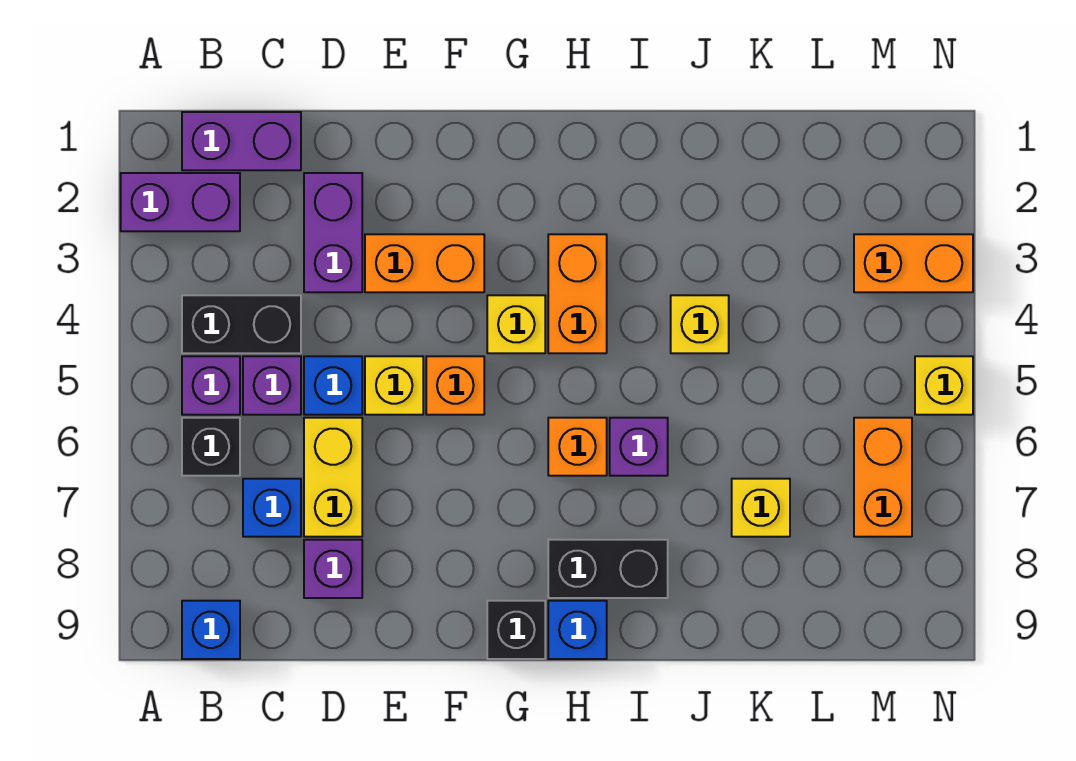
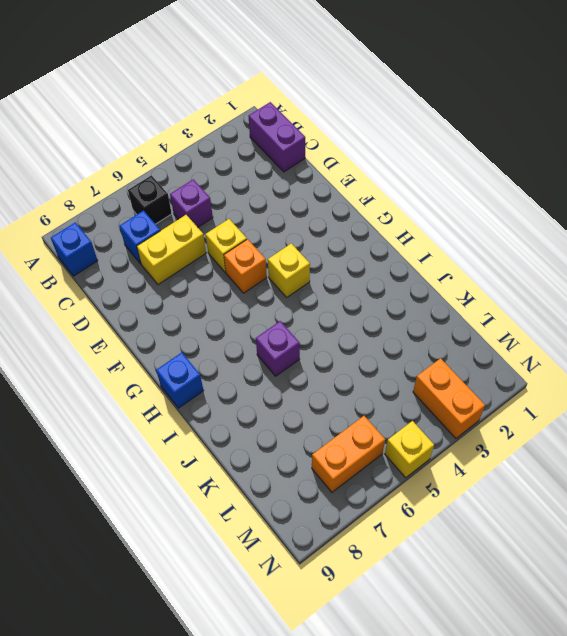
none -> purple brick A2:B2 level 1
none -> black brick B4:C4 level 1
none -> purple brick B5 level 1

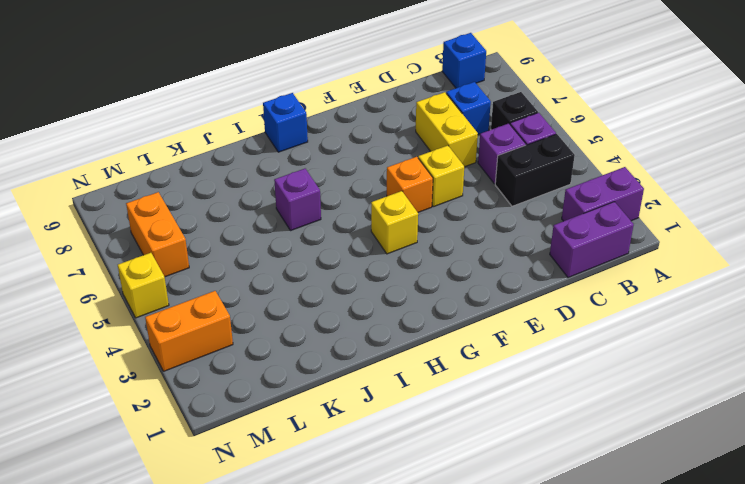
none -> purple brick D2:D3 level 1
none -> blue brick D5 level 1
none -> purple brick D8 level 1

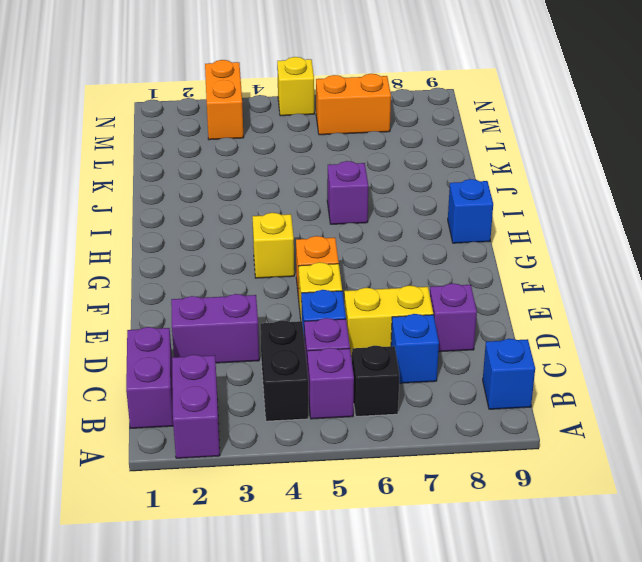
none -> orange brick E3:F3 level 1
none -> black brick G9 level 1
none -> orange brick H3:H4 level 1

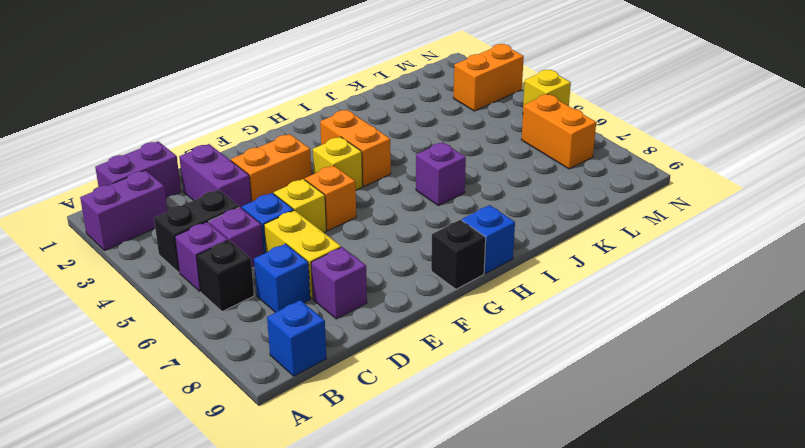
none -> orange brick H6 level 1
none -> black brick H8:I8 level 1
none -> yellow brick J4 level 1

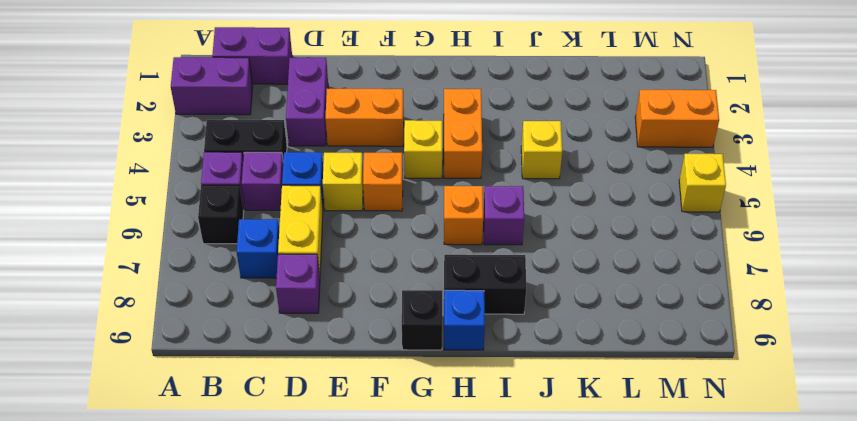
none -> blue brick B9 level 1
none -> yellow brick K7 level 1
none -> orange brick M6:M7 level 1

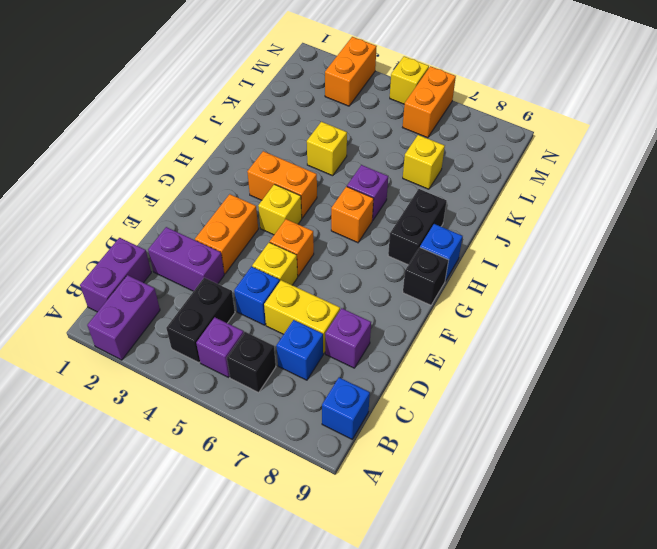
orange brick M6:N6 level 1 -> orange brick M6:M7 level 1
none -> purple brick C5 level 1

